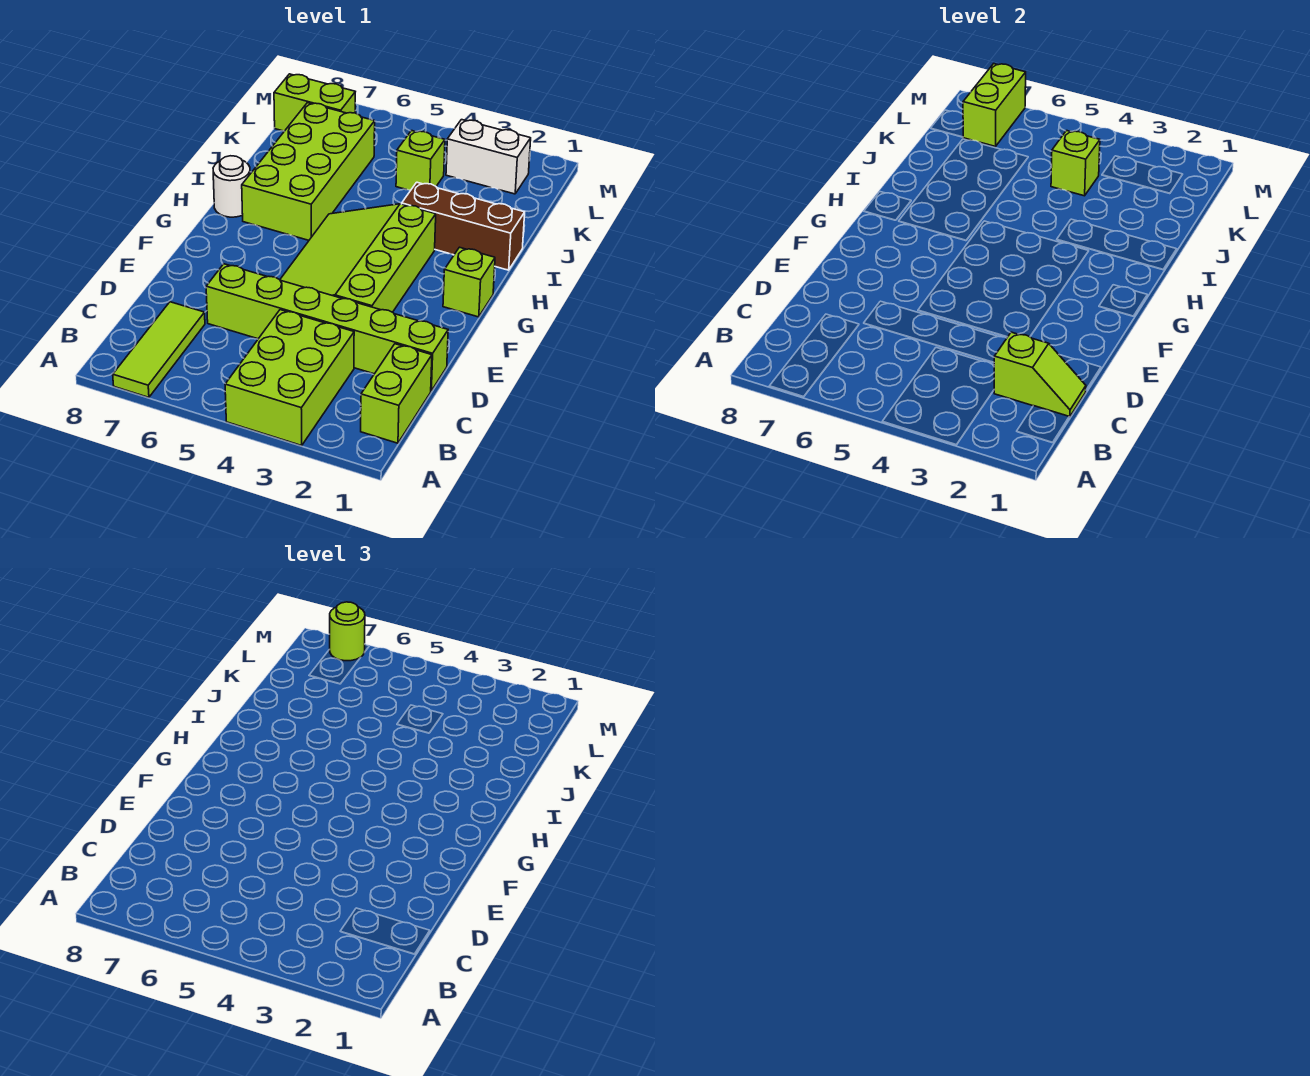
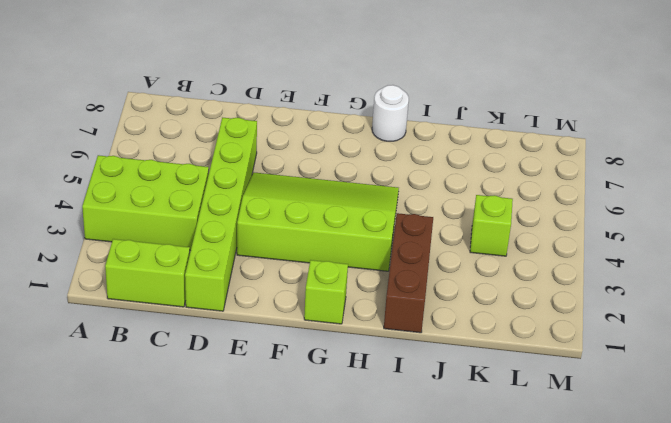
none -> lime tile A7:C7 level 1
none -> lime brick H6:K7 level 1
none -> white brick L2:L3 level 1

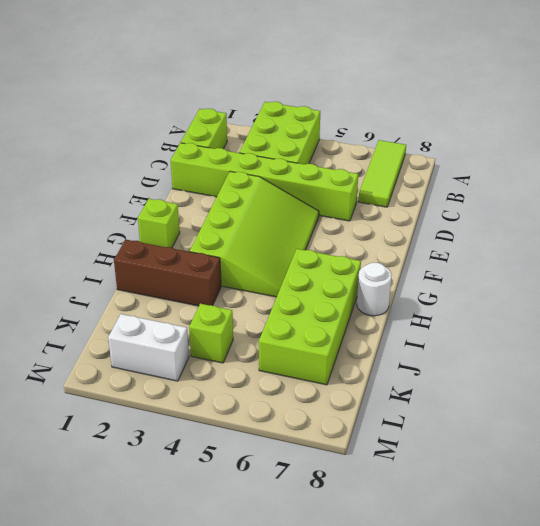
none -> lime brick L7:L8 level 1
none -> lime slope C1:C2 level 2 top 2
none -> lime brick K4 level 2

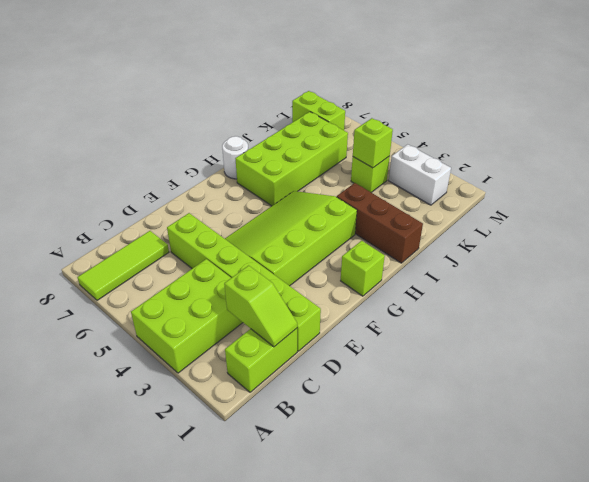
none -> lime brick L7:M7 level 2
none -> lime round brick M7 level 3

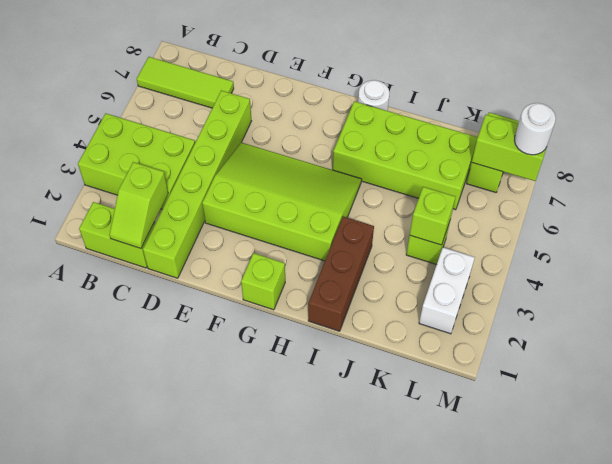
white round brick M7 level 3 -> lime round brick M7 level 3

